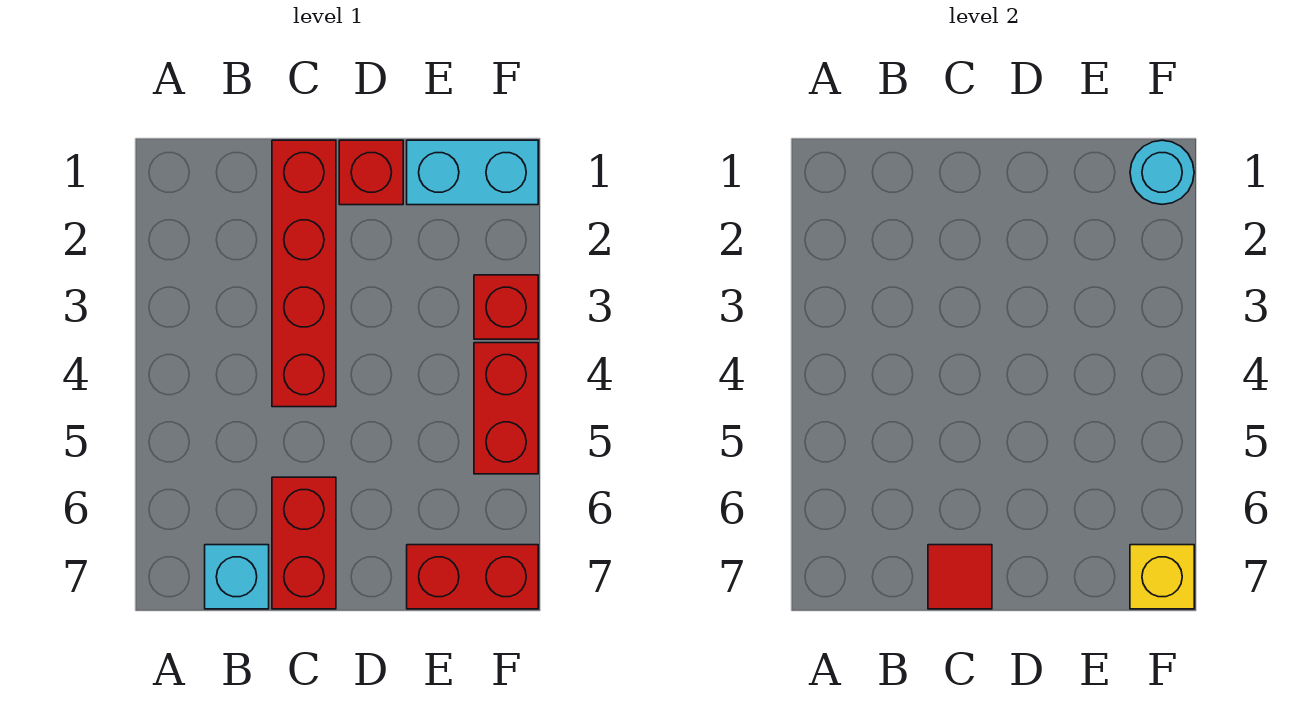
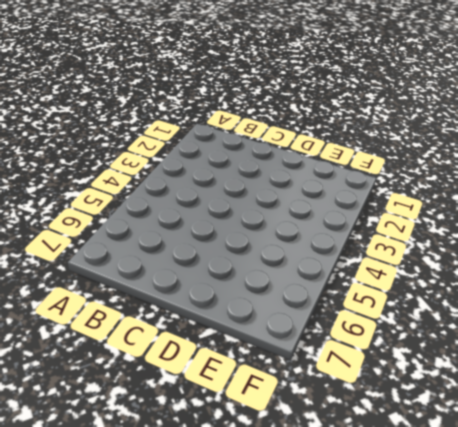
none -> cyan brick B7 level 1
none -> red brick C1:C4 level 1

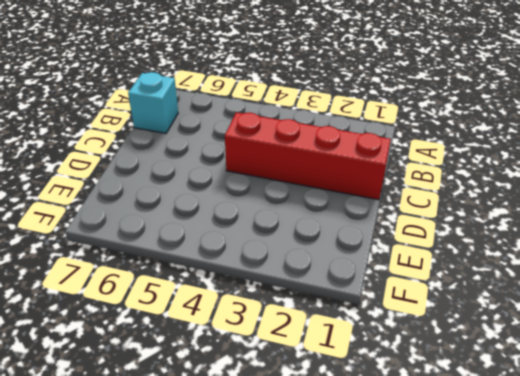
none -> red brick C6:C7 level 1
none -> red brick D1 level 1

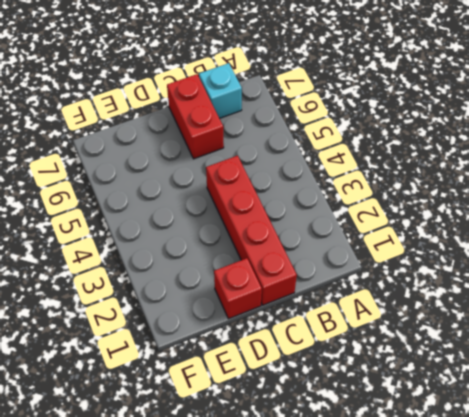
none -> cyan brick E1:F1 level 1
none -> red brick E7:F7 level 1

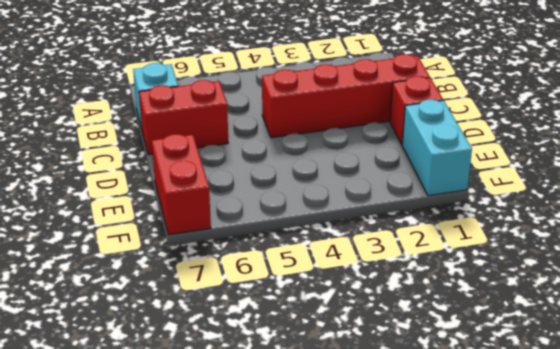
none -> red brick F3 level 1
none -> red brick F4:F5 level 1

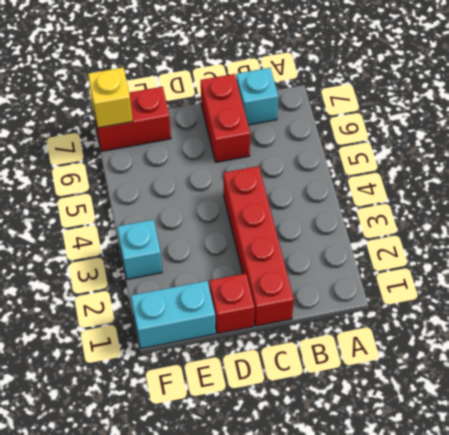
cyan brick F3 level 1 -> red brick F3 level 1
none -> red brick F4:F5 level 1
none -> red tile C7 level 2

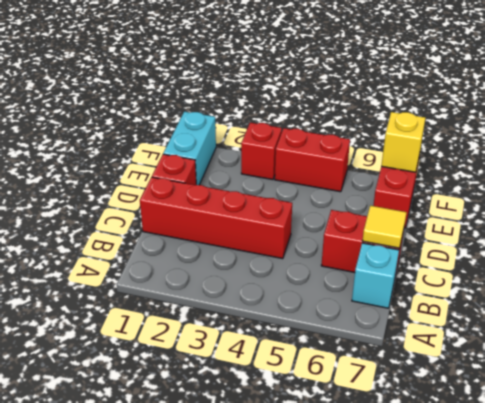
yellow tile C7 level 2 -> red tile C7 level 2
none -> cyan round brick F1 level 2

